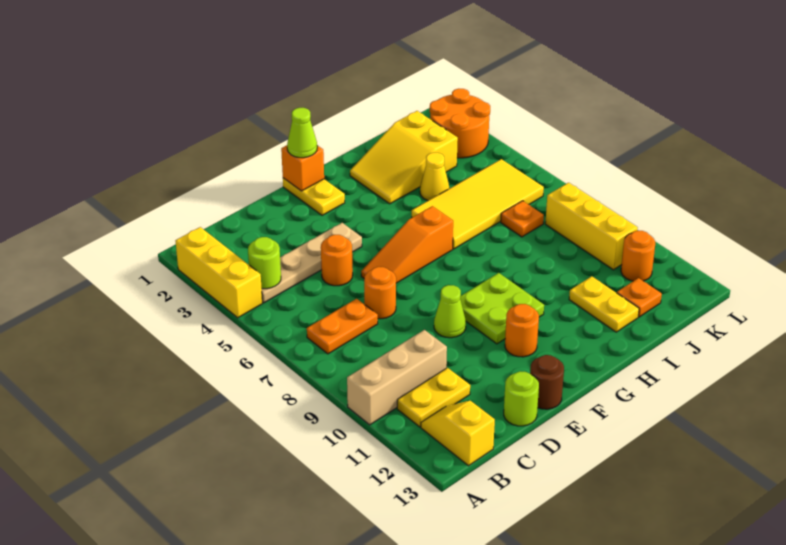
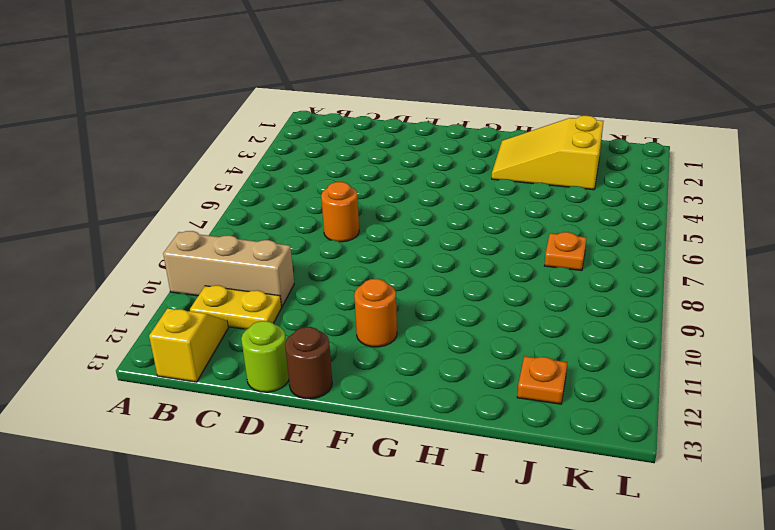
none -> yellow brick A2:A4 level 1
none -> tan plate B4:E4 level 1
none -> orange plate B7:C7 level 1

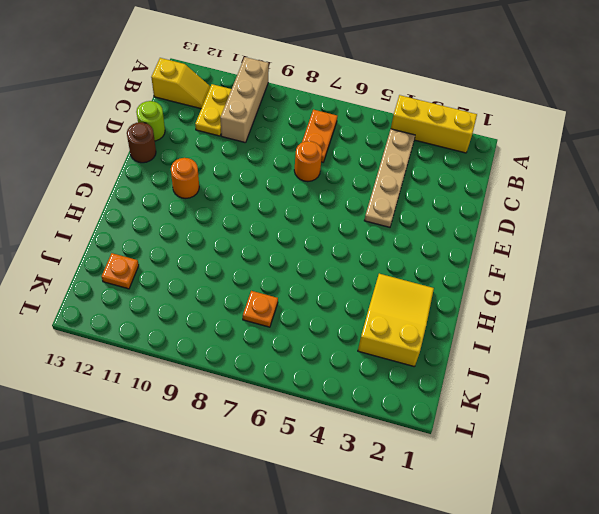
none -> orange round brick D5 level 1
none -> orange slope E6:G6 level 1 top G
none -> lime cone E9 level 1

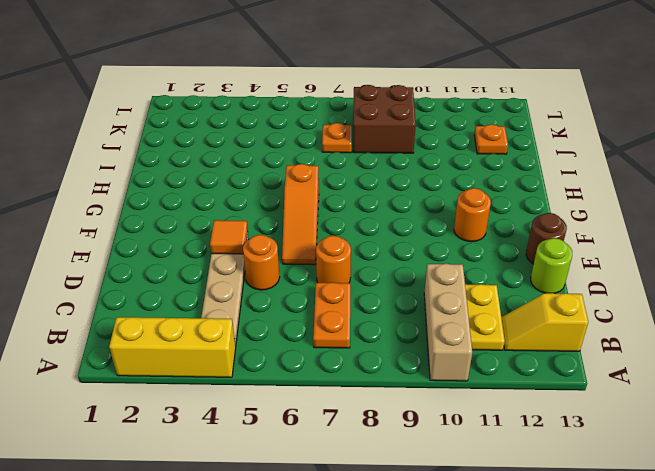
orange tile E4 level 2 -> none
brown brick J8:K9 level 1 -> yellow brick K8:K10 level 1
none -> lime cone E9 level 1
none -> yellow plate F1:F2 level 1
none -> lime plate F9:G10 level 1

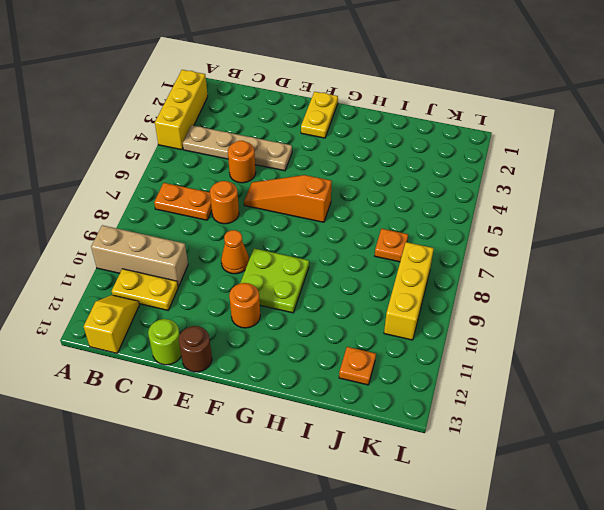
orange cone E9 level 1 -> lime cone E9 level 1
none -> yellow slope H2:J3 level 1 top J
none -> yellow tile H5:K6 level 1
none -> yellow cone I4 level 1

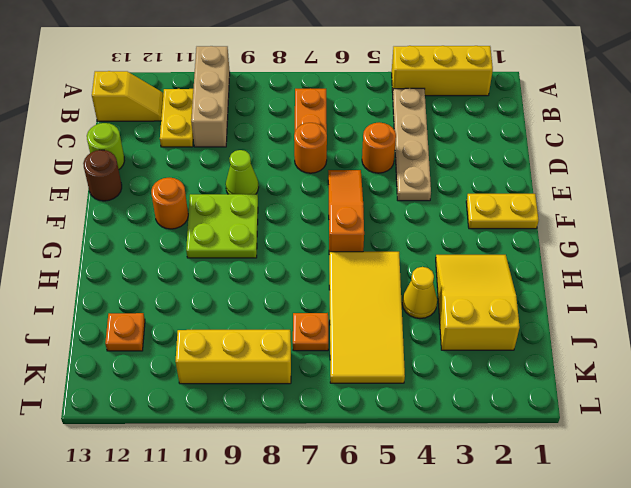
none -> yellow plate I11:I12 level 1
none -> orange round brick K2:L3 level 1
none -> orange round brick K11 level 1

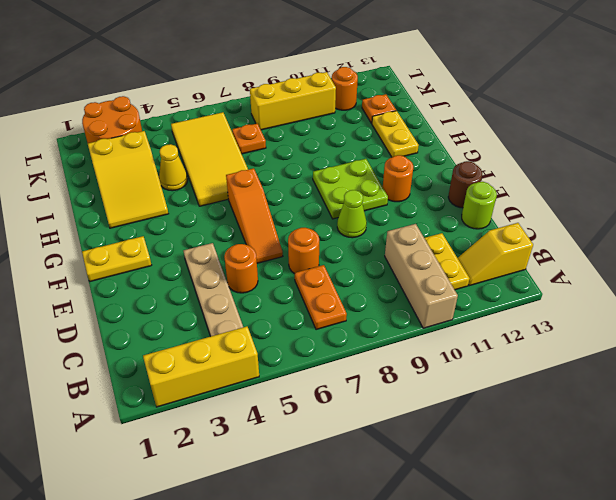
yellow plate H12:I12 level 1 -> yellow plate I11:I12 level 1
none -> lime round brick B4 level 2
none -> orange brick F1 level 2
none -> lime cone F1 level 3

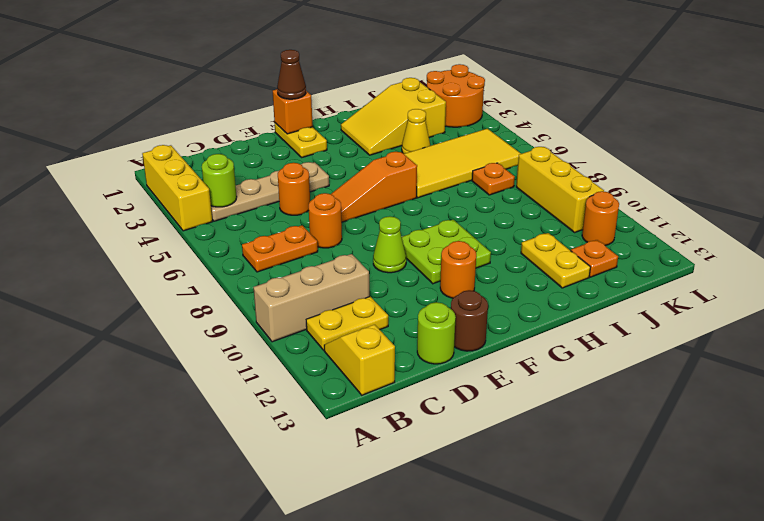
brown cone F1 level 3 -> lime cone F1 level 3

